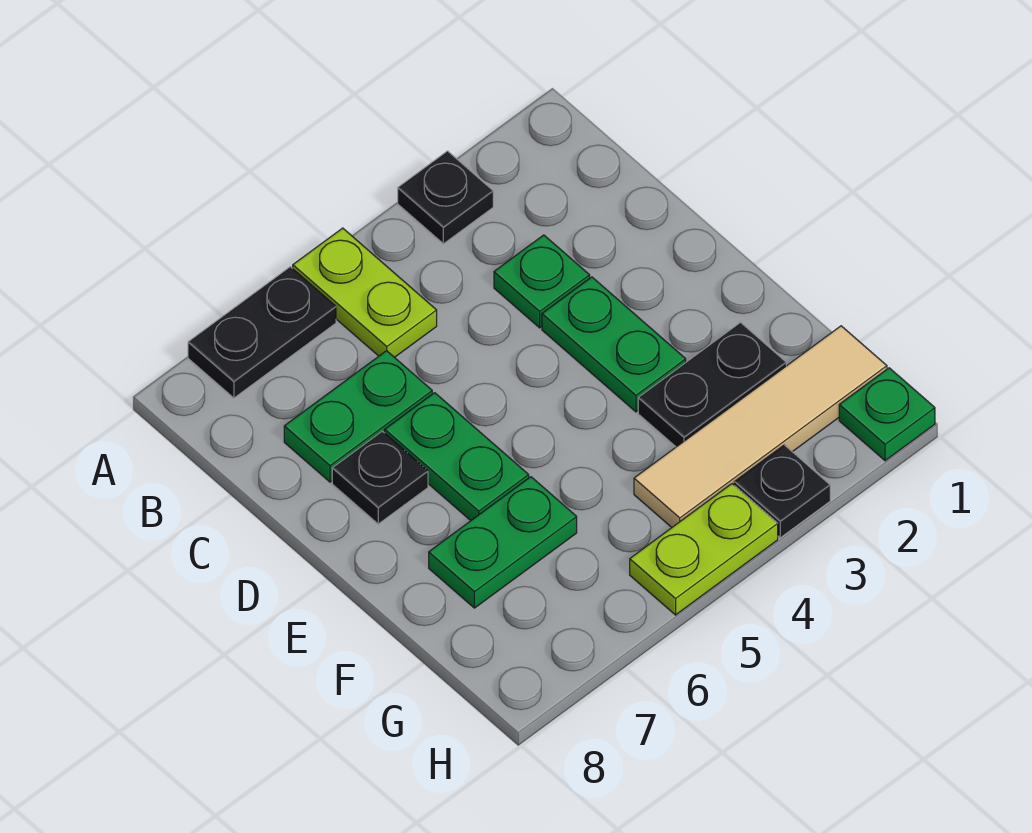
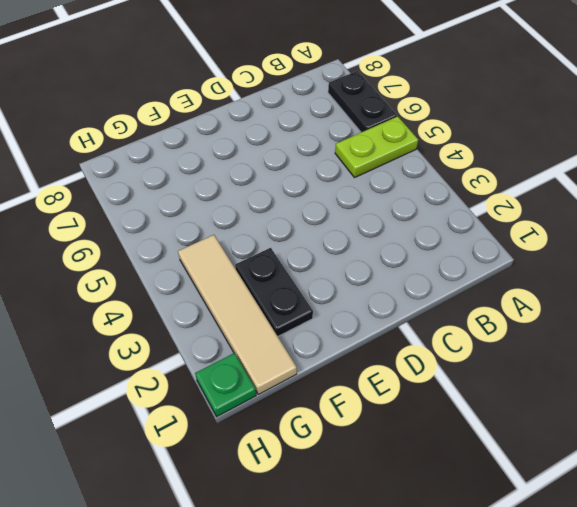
none -> black plate A3 level 1
none -> green plate C3 level 1
none -> green plate C6:C7 level 1

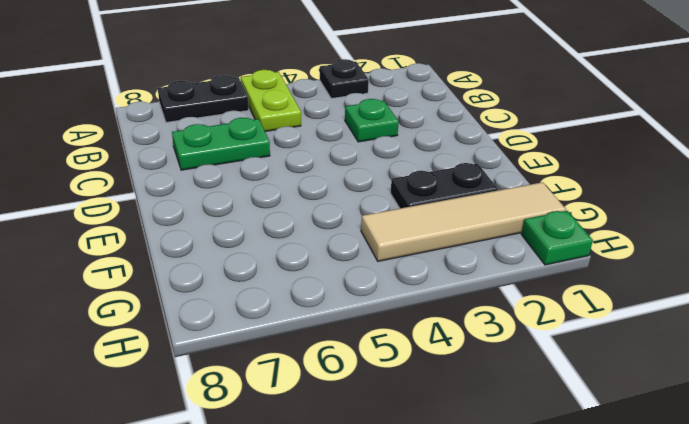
none -> green plate D3:E3 level 1
none -> green plate D6:E6 level 1
none -> black plate D7 level 1

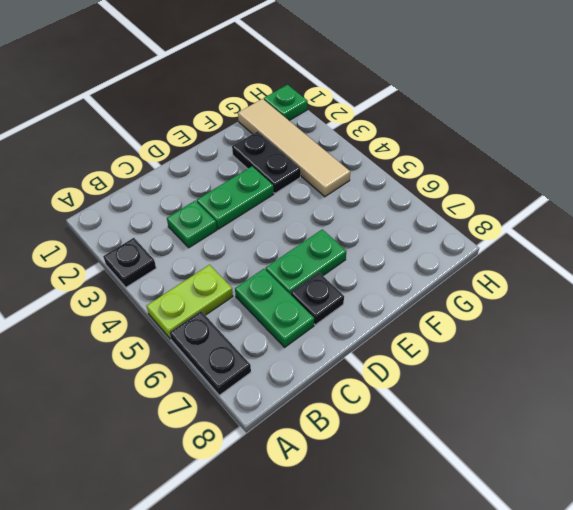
none -> green plate F6:F7 level 1
none -> black plate H3 level 1
none -> lime plate H4:H5 level 1

